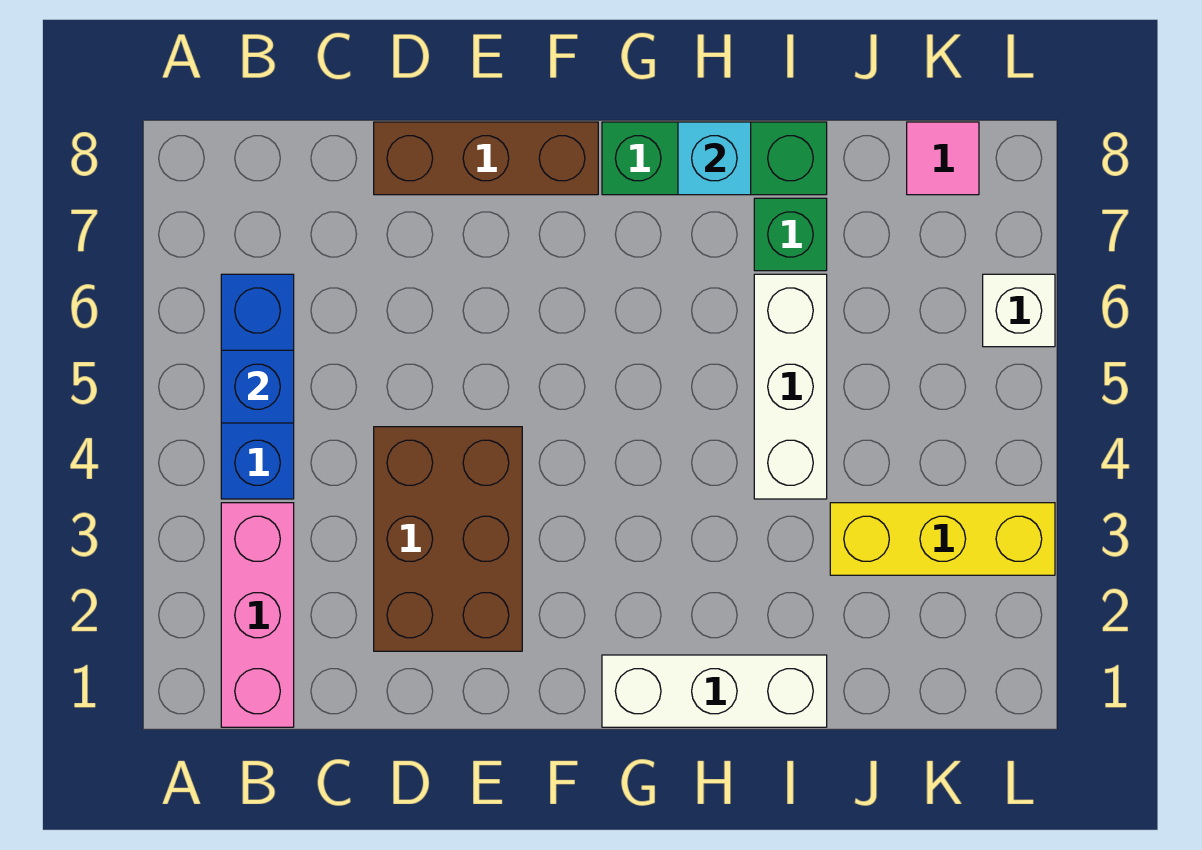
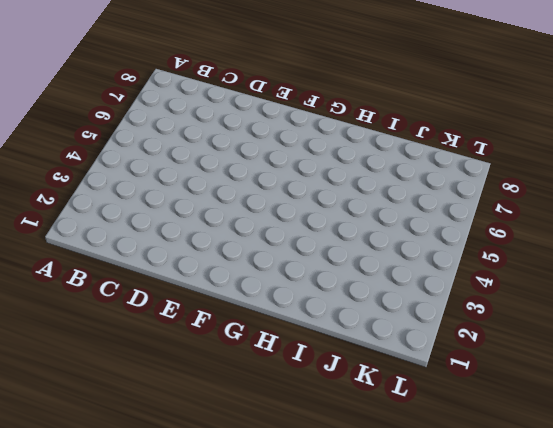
none -> pink brick B1:B3 level 1
none -> blue brick B4:B6 level 1
none -> brown brick D2:E4 level 1

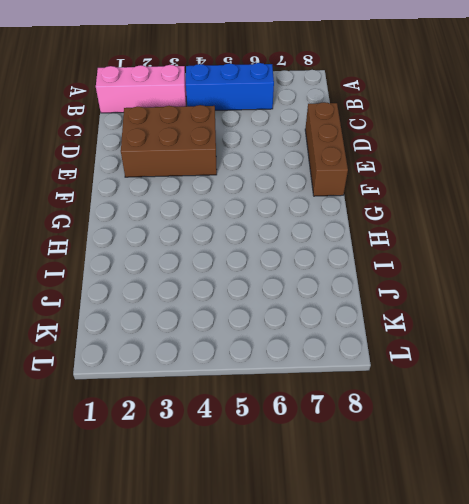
none -> white brick G1:I1 level 1
none -> green brick G8:I8 level 1
none -> white brick I4:I6 level 1

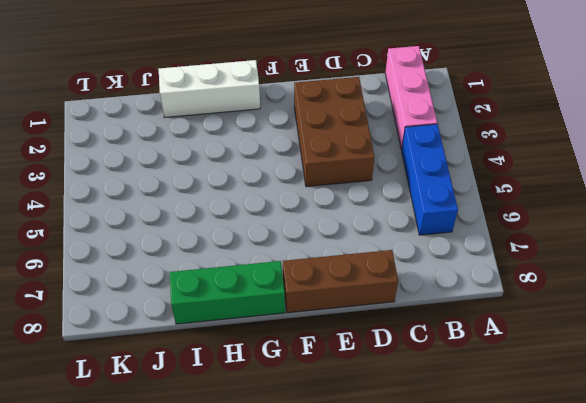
none -> white brick I4:I6 level 1
none -> green brick I7 level 1
none -> yellow brick J3:L3 level 1

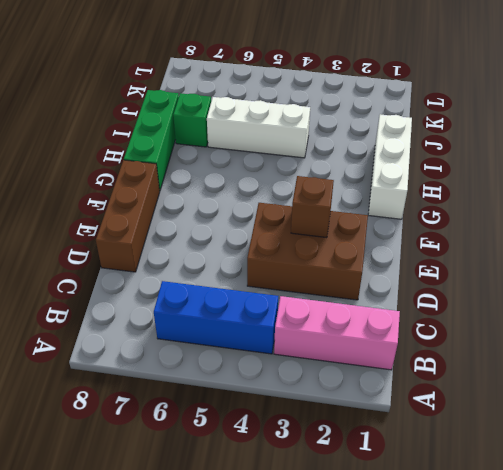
brown brick E3 level 2 -> none
none -> yellow brick J3:L3 level 1
none -> pink tile K8 level 1
none -> white brick L6 level 1

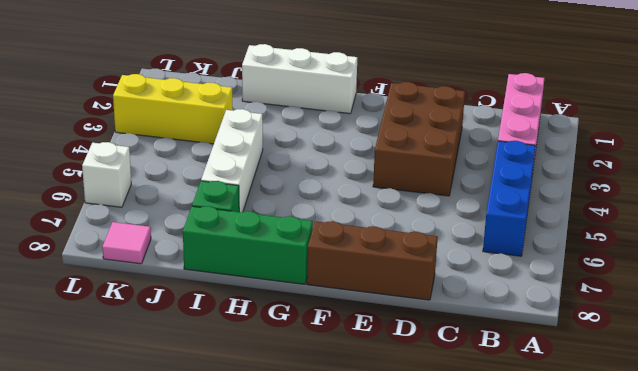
none -> blue brick B5 level 2
none -> cyan brick H8 level 2

